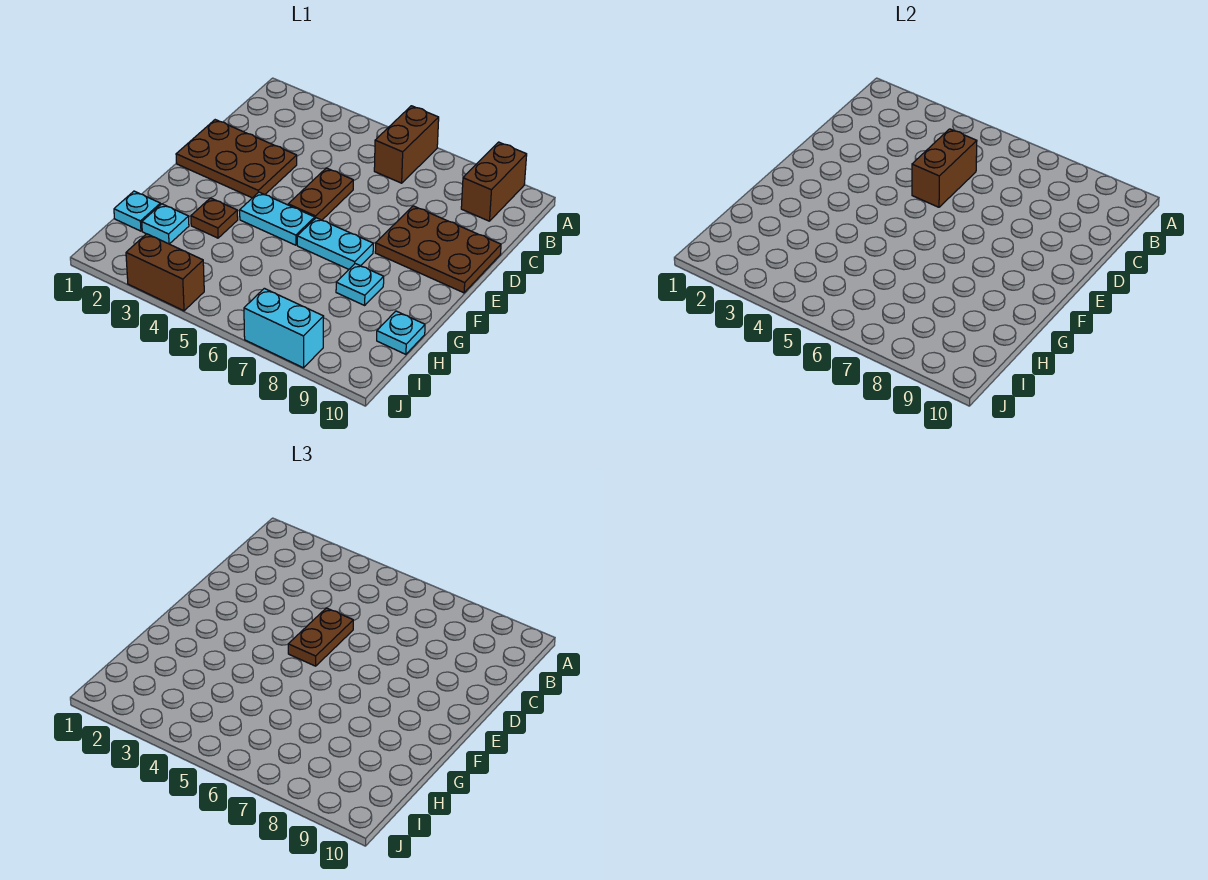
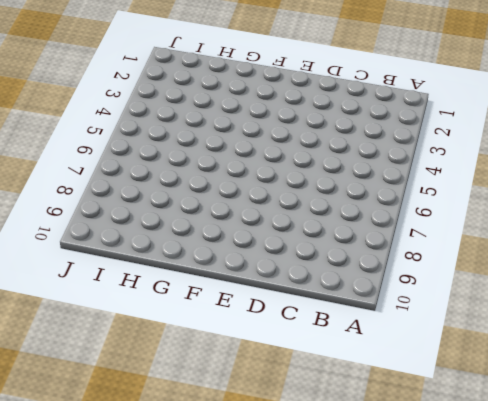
none -> brown brick A6:B6 level 1
none -> brown brick A9:B9 level 1
none -> brown plate D1:E3 level 1

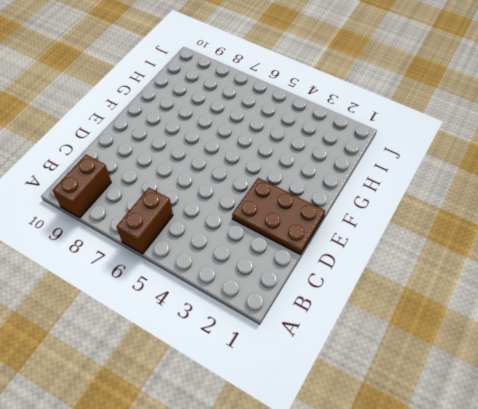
none -> brown plate D5:E5 level 1
none -> brown plate D8:E10 level 1
none -> cyan plate F4:F5 level 1

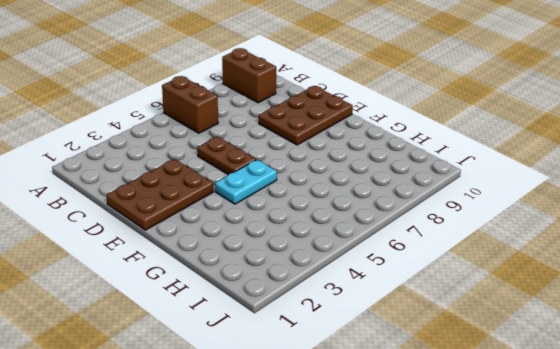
none -> cyan plate F6:F7 level 1
none -> brown plate G3 level 1
none -> cyan plate G8 level 1

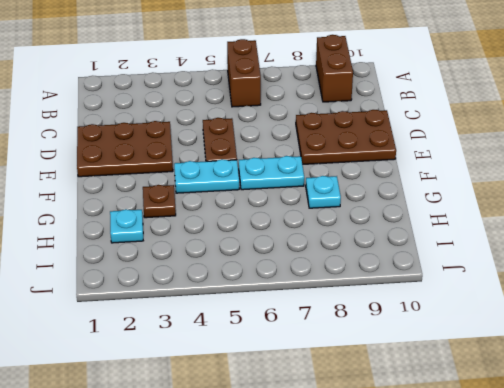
none -> cyan plate H1 level 1
none -> cyan plate H10 level 1
none -> brown brick J3:J4 level 1

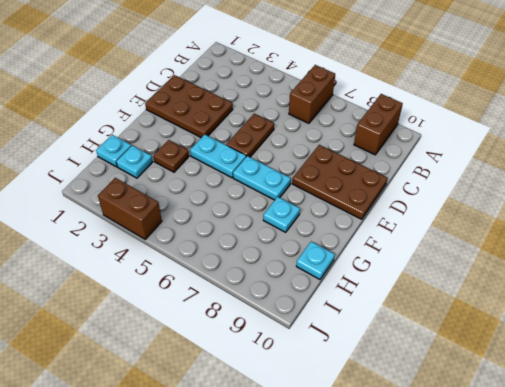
none -> cyan brick J7:J8 level 1
none -> brown brick C5:D5 level 2
none -> brown plate D5:E5 level 3

